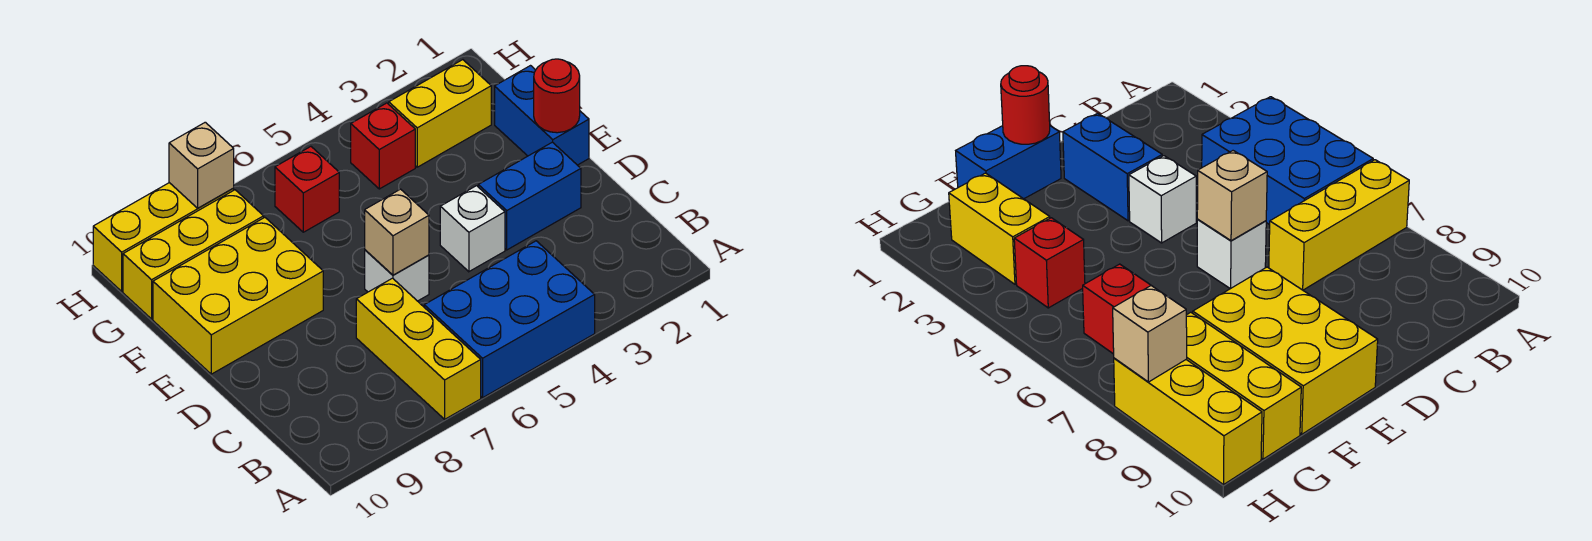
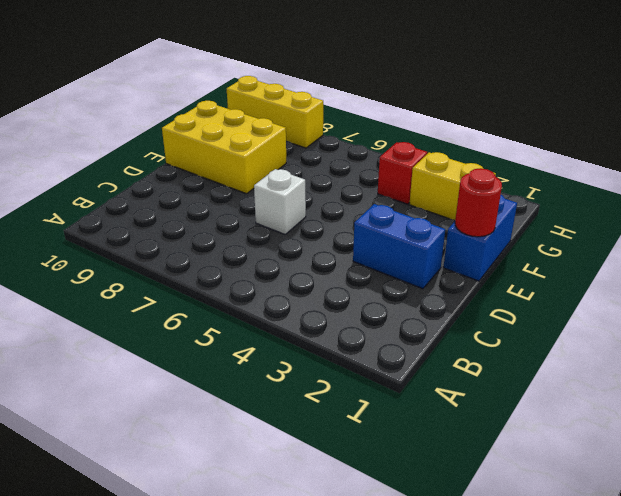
none -> blue brick A4:B6 level 1
none -> yellow brick A7:C7 level 1
none -> white brick D4 level 1

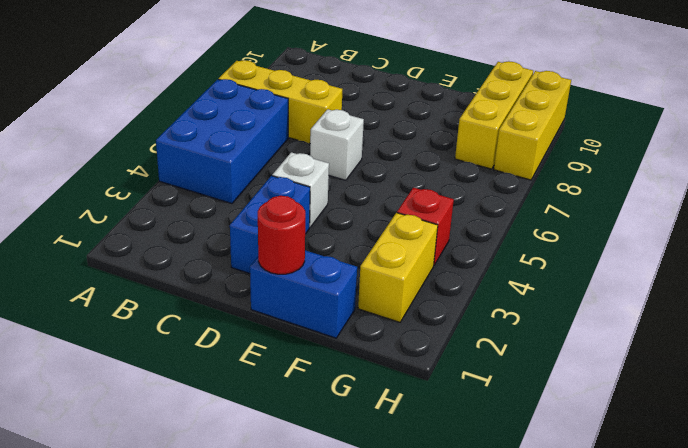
none -> yellow brick E8:F10 level 1
none -> red brick G6 level 1
none -> tan brick D6 level 2

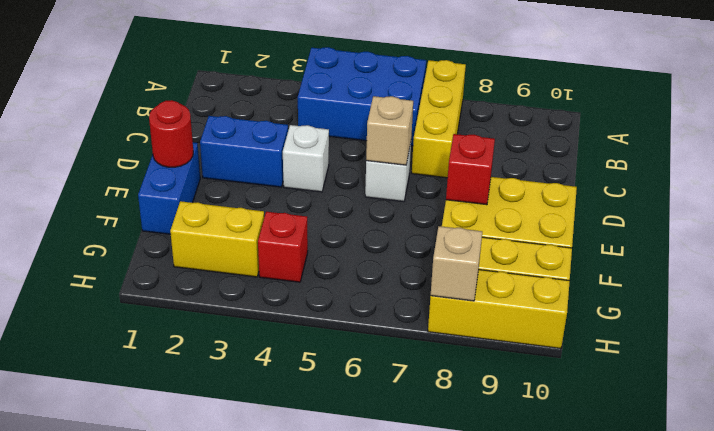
red brick E8 level 2 -> red brick G6 level 1

